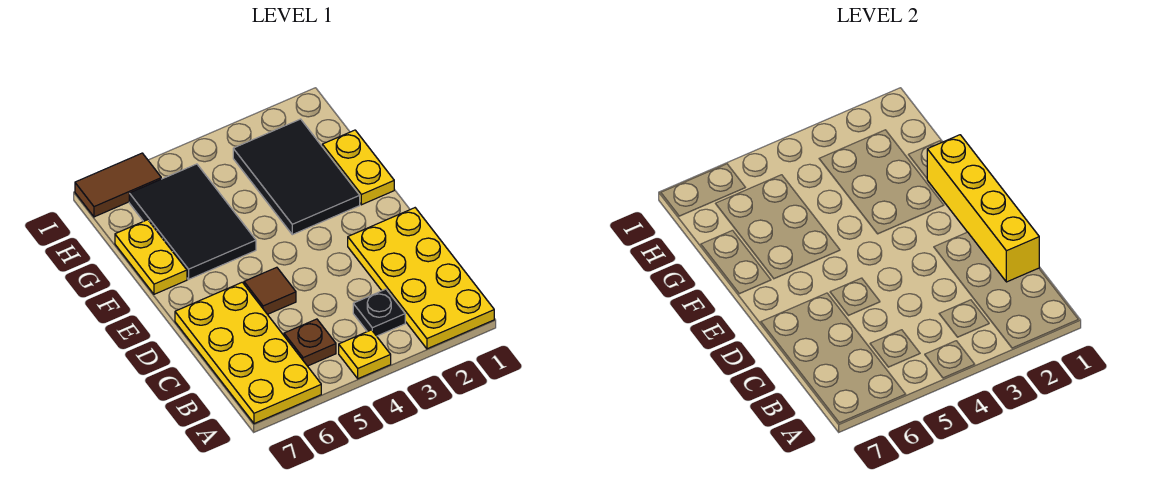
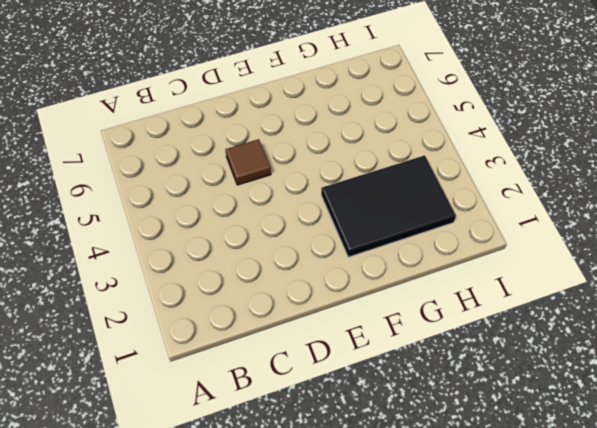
none -> yellow plate A1:D2 level 1
none -> yellow plate A4 level 1
none -> yellow plate A6:D7 level 1

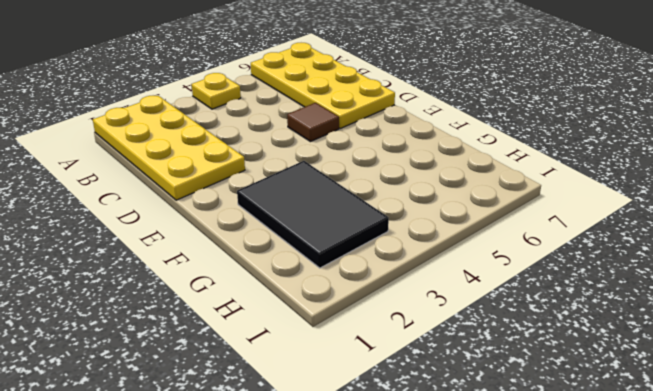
none -> black plate B3 level 1
none -> brown plate B5 level 1
none -> yellow plate F1:G1 level 1

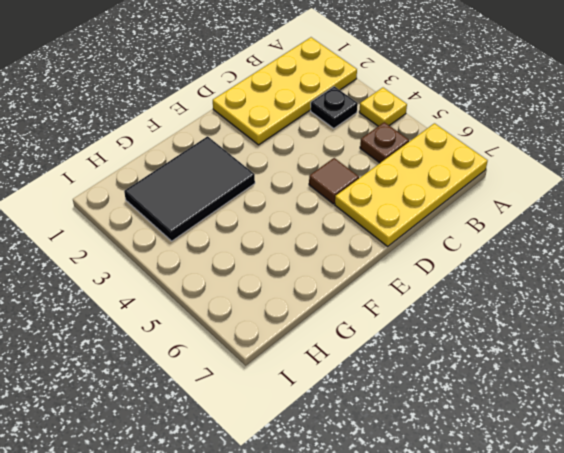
none -> yellow plate F1:G1 level 1
none -> black tile F5:H6 level 1
none -> yellow plate F7:G7 level 1

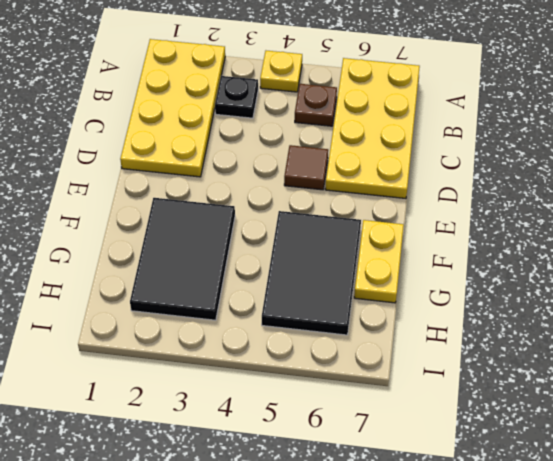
none -> yellow plate F1:G1 level 1
none -> brown tile I6:I7 level 1
none -> yellow brick C1:F1 level 2

